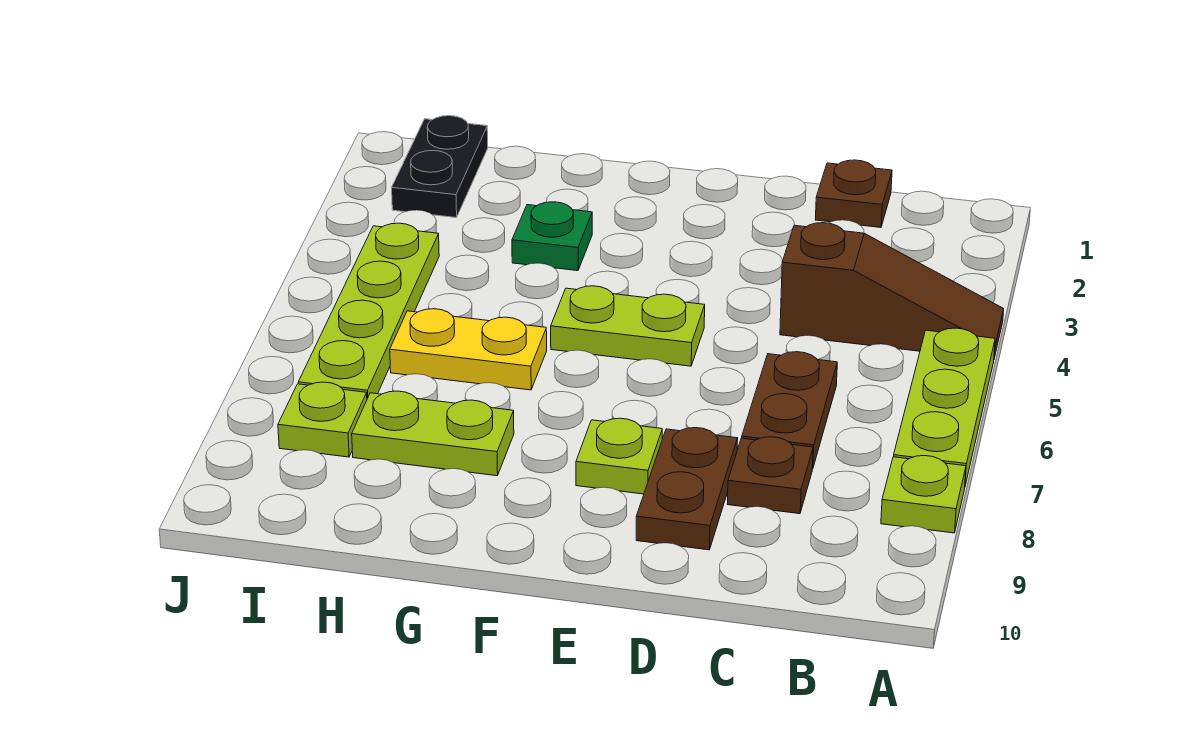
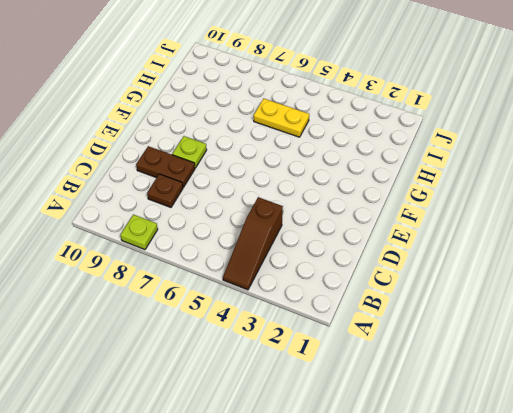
yellow plate H5:H6 level 1 -> yellow plate G6:H6 level 1
none -> lime plate A5:A7 level 1
none -> brown plate C1 level 1
none -> brown plate C6:C7 level 1

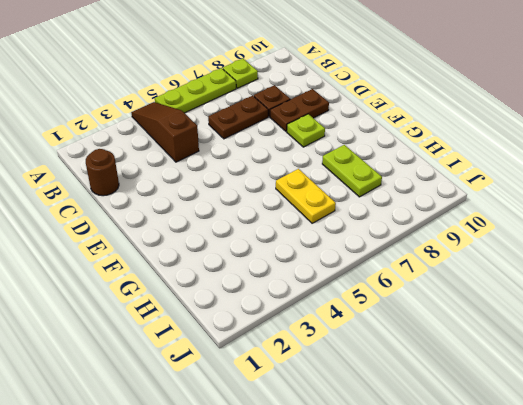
brown round brick C1 level 1 -> brown plate C1 level 1
none -> lime plate E5:F5 level 1
none -> green plate G3 level 1
none -> black plate I1:I2 level 1

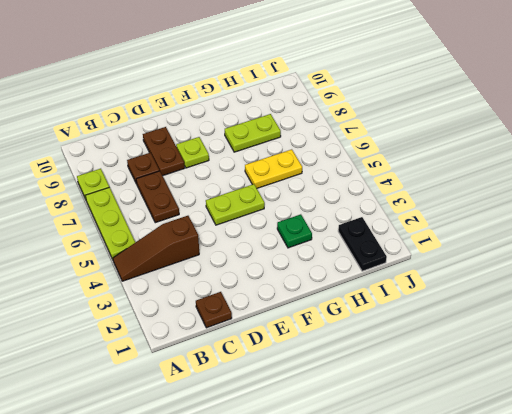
none -> lime plate I4:I7 level 1
none -> lime plate I8 level 1

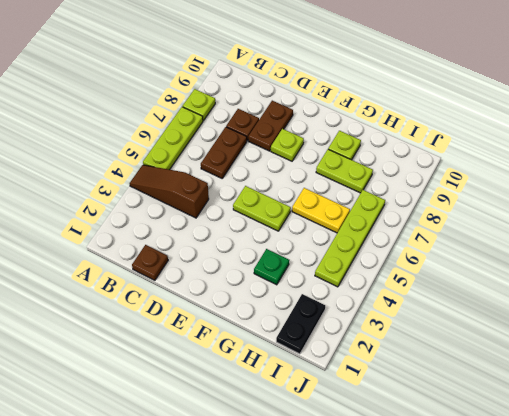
lime plate G9 level 1 -> lime plate I8 level 1

